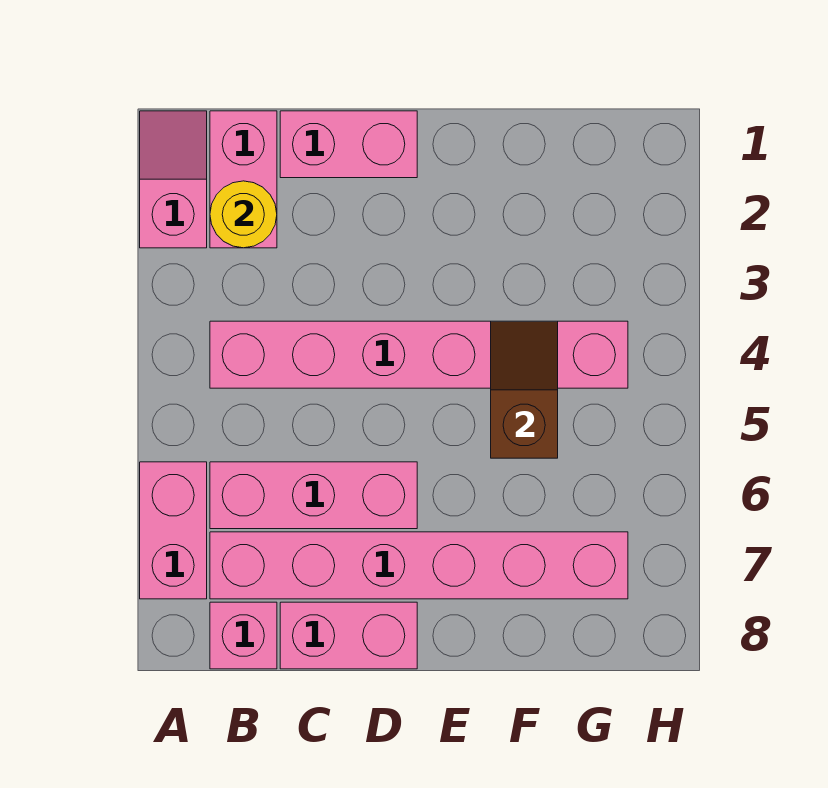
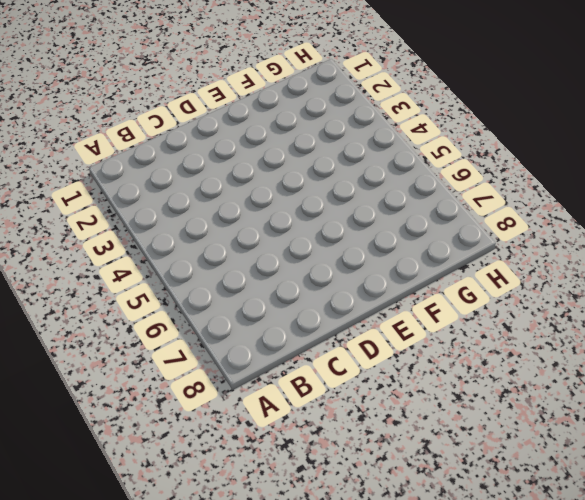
none -> pink slope A1:A2 level 1 top 2
none -> pink brick A6:A7 level 1

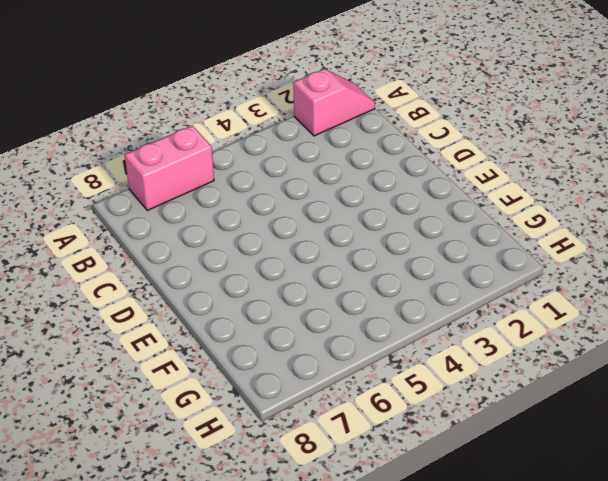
none -> pink brick B1:B2 level 1
none -> pink brick B4:G4 level 1

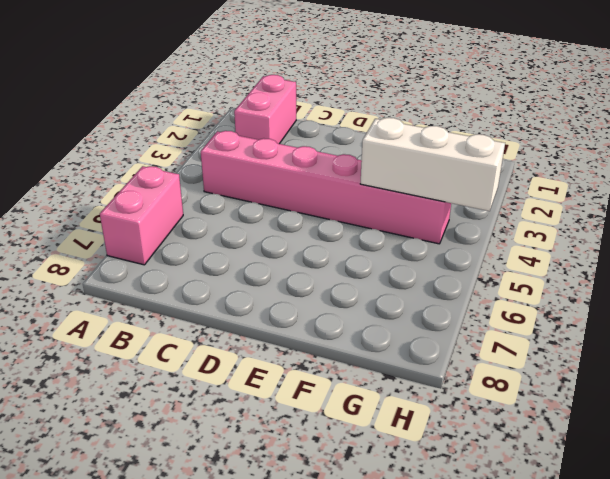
white brick F4:H4 level 2 -> brown slope F4:F5 level 2 top 5
none -> pink slope A1:A2 level 1 top 2
none -> pink brick B6:D6 level 1

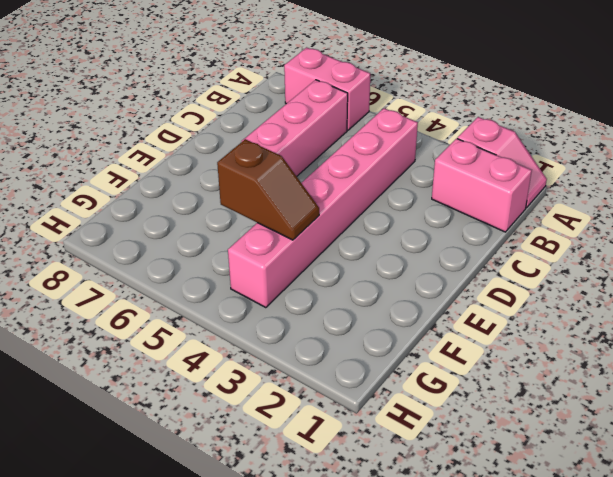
none -> pink brick B7:G7 level 1
none -> pink brick B8 level 1

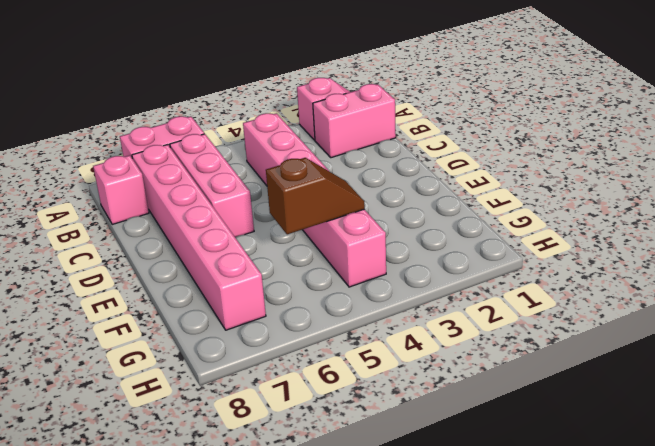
none -> pink brick C1:D1 level 1
none -> pink brick C8:D8 level 1

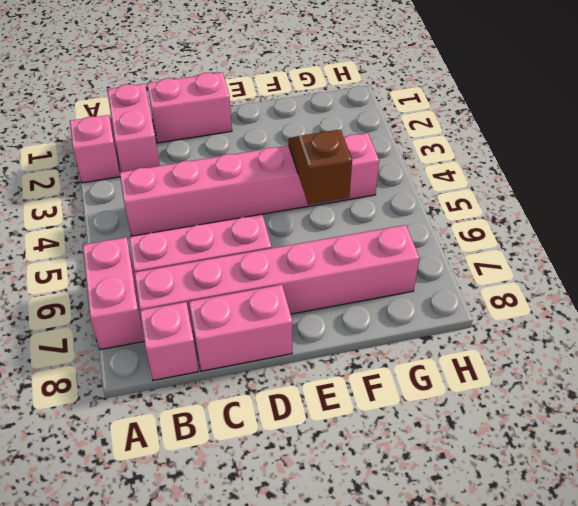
none -> yellow round brick B2 level 2

